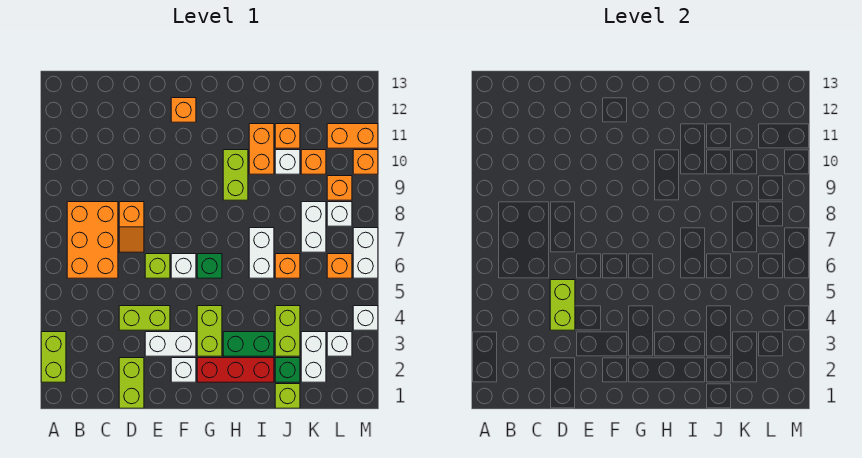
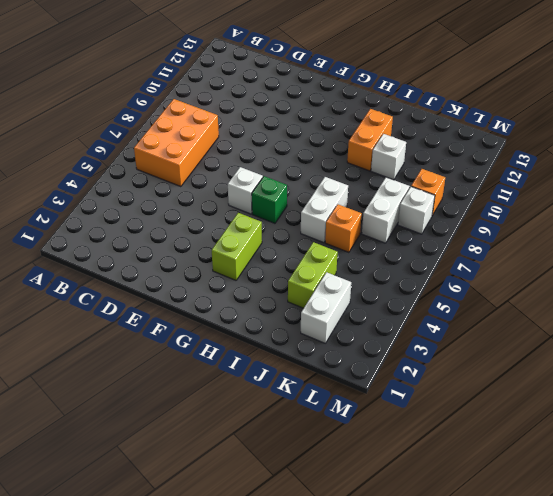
none -> lime brick A2:A3 level 1
none -> lime brick D1:D2 level 1
none -> lime brick D4:E4 level 1
none -> orange slope D7:D8 level 1 top 8

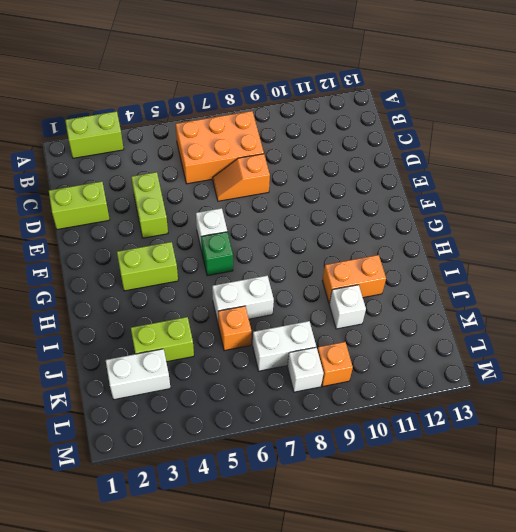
none -> white brick E3:F3 level 1
none -> lime brick E6 level 1
none -> white brick F2 level 1
none -> orange brick F12 level 1

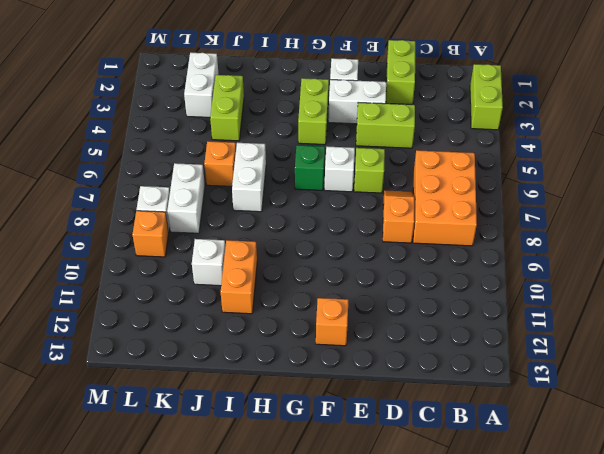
none -> red brick G2:I2 level 1
none -> green brick H3:I3 level 1
none -> lime brick H9:H10 level 1
none -> lime brick J1 level 1

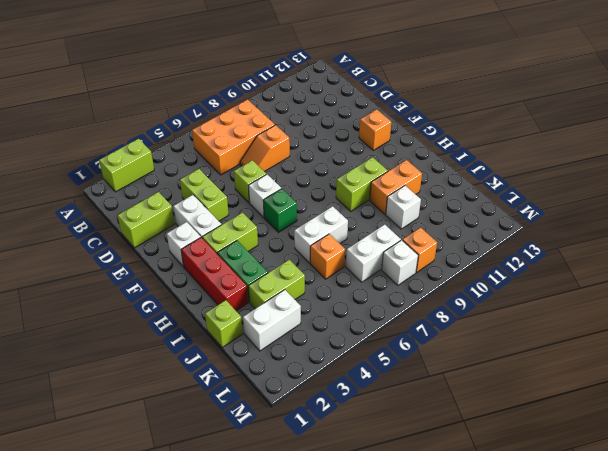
none -> green brick J2 level 1
none -> orange brick J11 level 1
none -> orange brick K10 level 1
none -> white brick L3 level 1

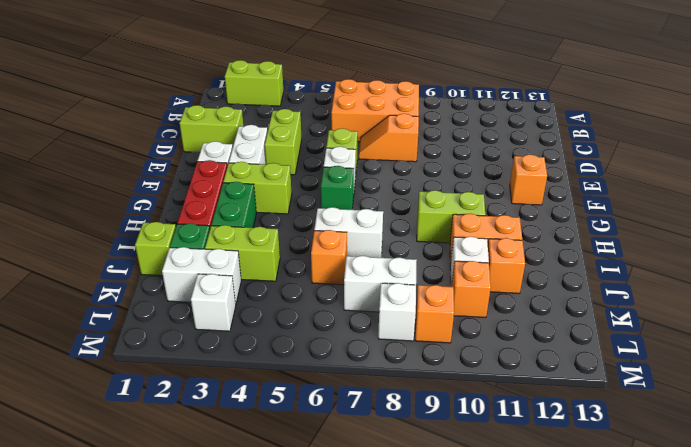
none -> orange brick L6 level 1
none -> orange brick L11:M11 level 1
none -> white brick M4 level 1
none -> white brick M6:M7 level 1

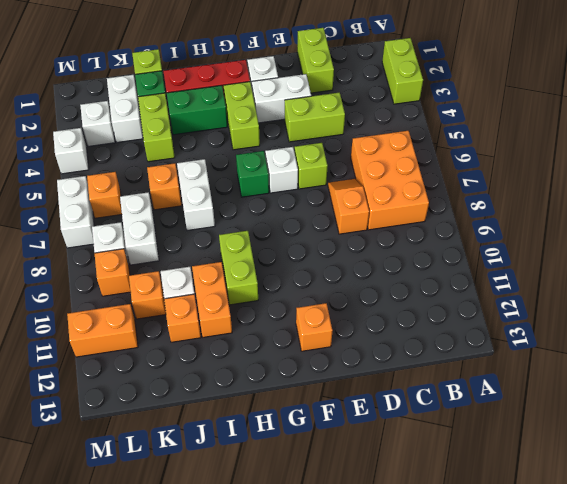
none -> orange brick M10 level 1
none -> lime brick D4:D5 level 2

